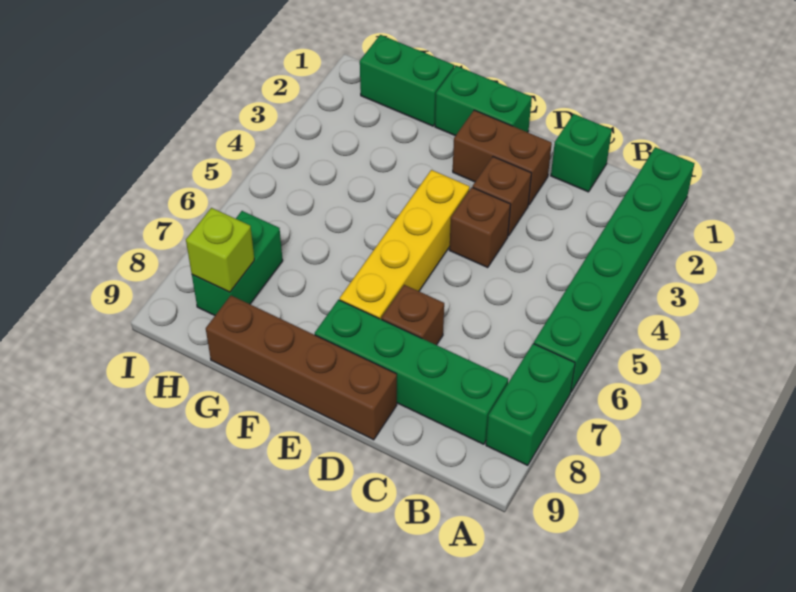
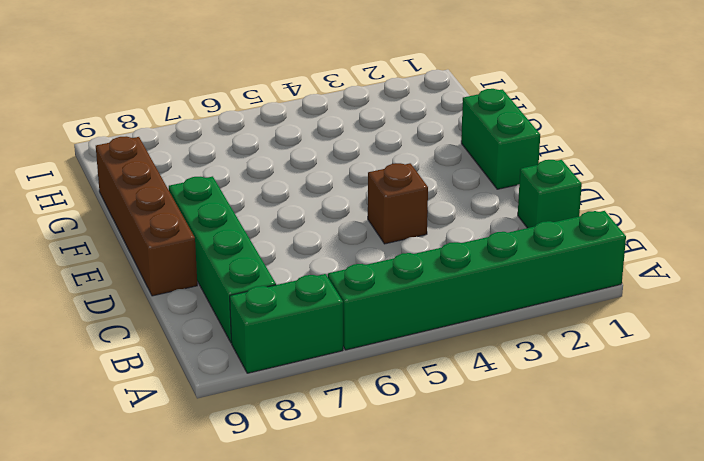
none -> brown brick D2:E2 level 1
none -> brown brick D3 level 1
none -> brown brick D7 level 1

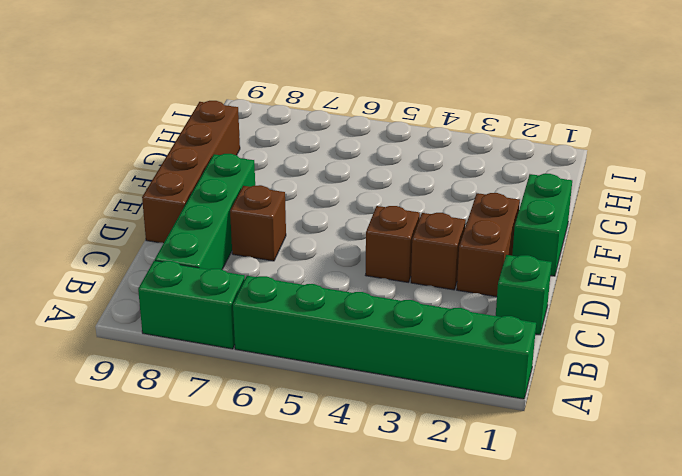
none -> yellow brick E4:E7 level 1
none -> green brick G1:H1 level 1
none -> green brick H7:H8 level 1

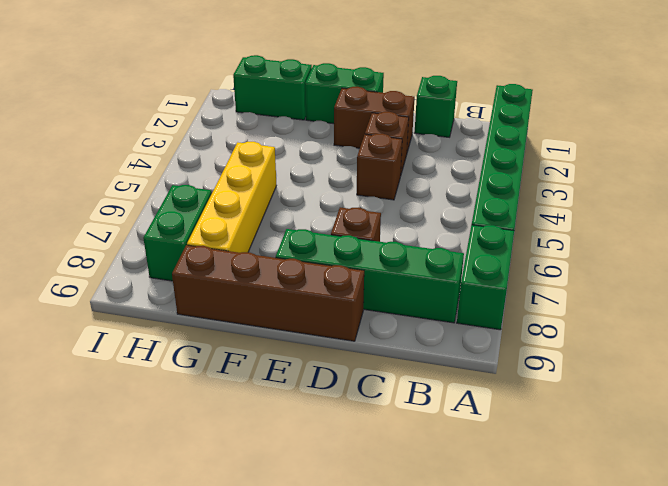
yellow brick G5:G8 level 1 -> yellow brick E4:E7 level 1
none -> lime brick H8 level 2

